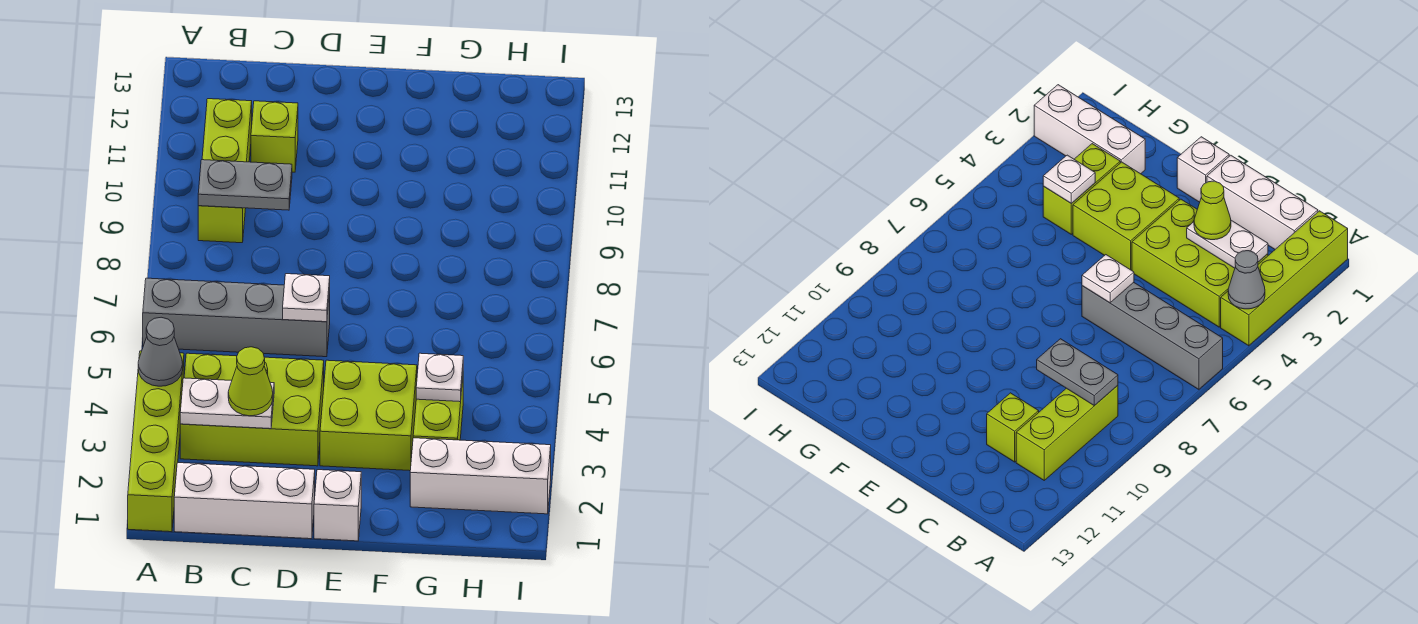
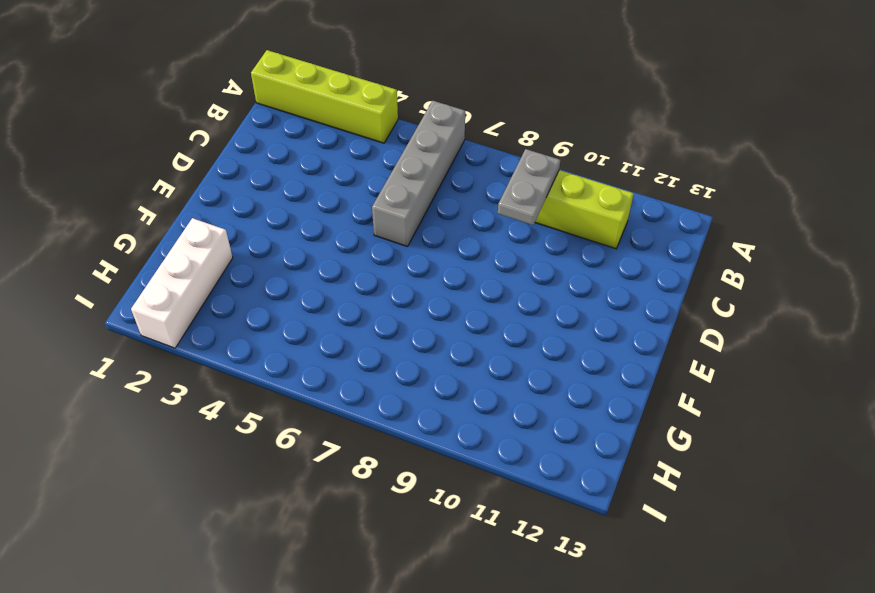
none -> white brick B1:D1 level 1
none -> lime brick B3:D4 level 1
none -> lime brick C11 level 1

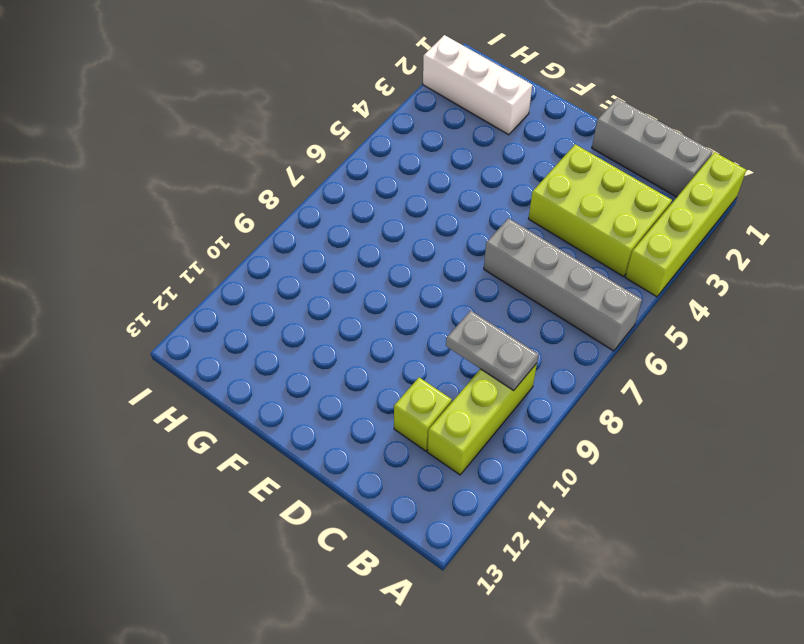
grey brick B1:D1 level 1 -> white brick B1:D1 level 1
none -> white brick E1 level 1
none -> lime brick E3:F4 level 1
none -> lime brick G3:G4 level 1

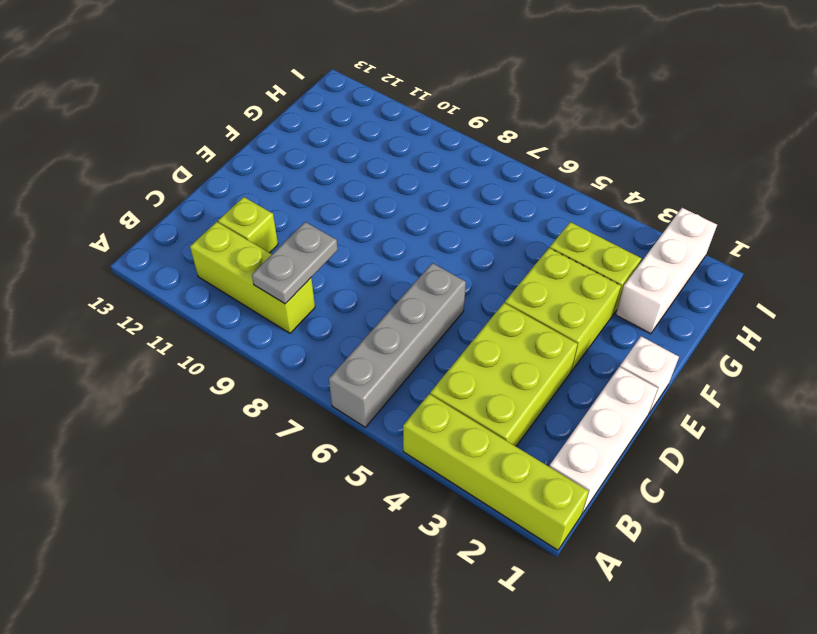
none -> grey cone A4 level 2
none -> white plate B3:C3 level 2
none -> white plate D6 level 2

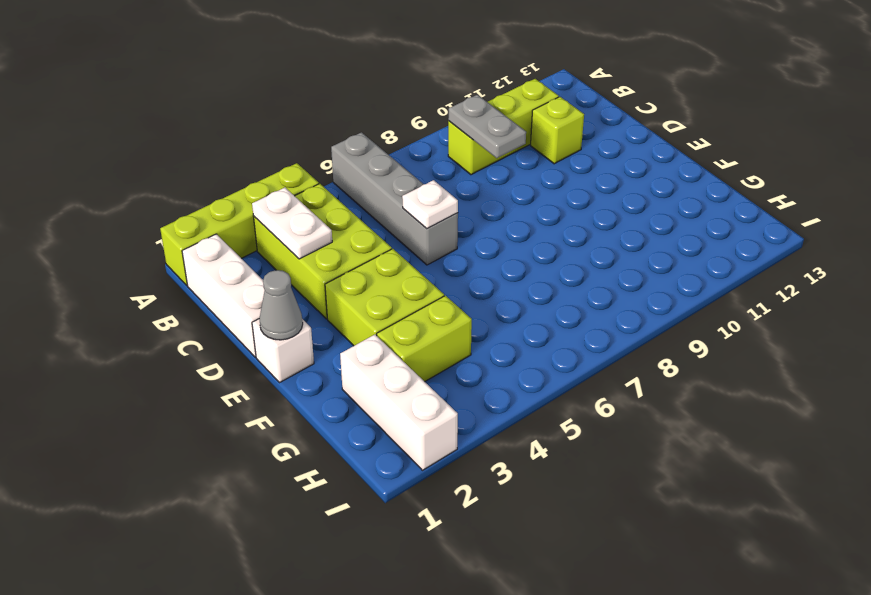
grey cone E1 level 2 -> grey cone A4 level 2
none -> white plate G4 level 2
none -> lime cone C3 level 3

